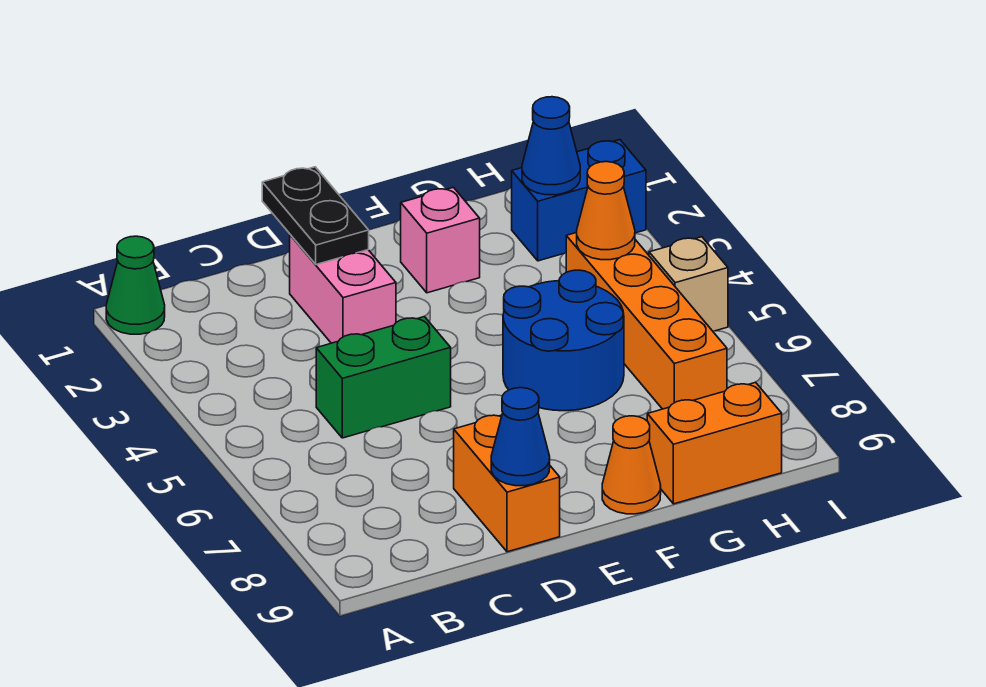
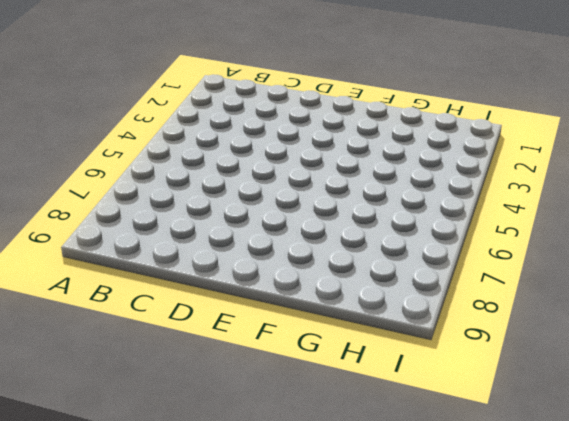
none -> green cone A1 level 1
none -> green brick C5:D5 level 1
none -> pink brick D2:D3 level 1

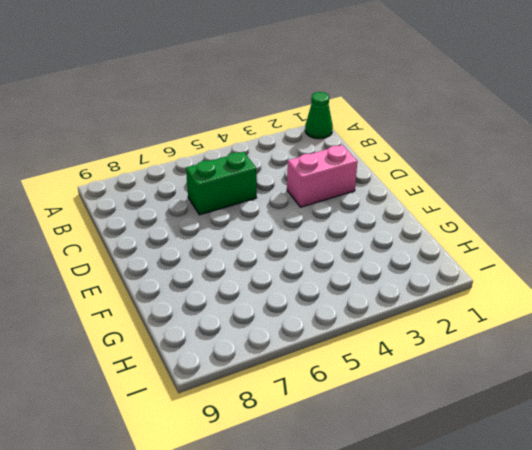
green brick C5:C6 level 1 -> green brick C5:D5 level 1
none -> orange brick D8:D9 level 1
none -> pink brick F2 level 1
none -> blue round brick F5:G6 level 1

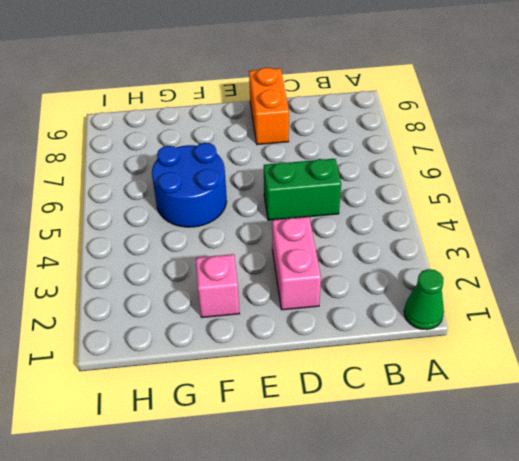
none -> orange cone F9 level 1
none -> orange brick G9:H9 level 1
none -> blue brick H2:I2 level 1

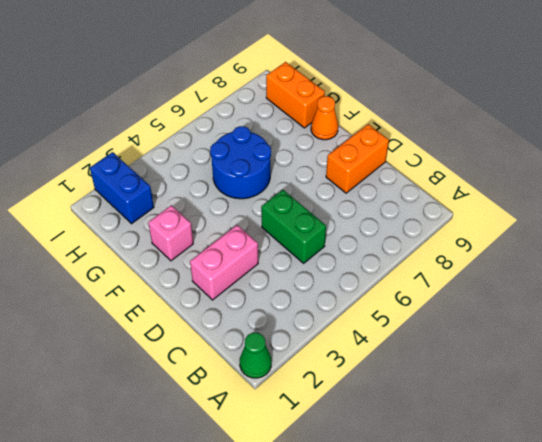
none -> orange brick H4:H7 level 1
none -> tan brick I5 level 1
none -> black plate D1:D2 level 2

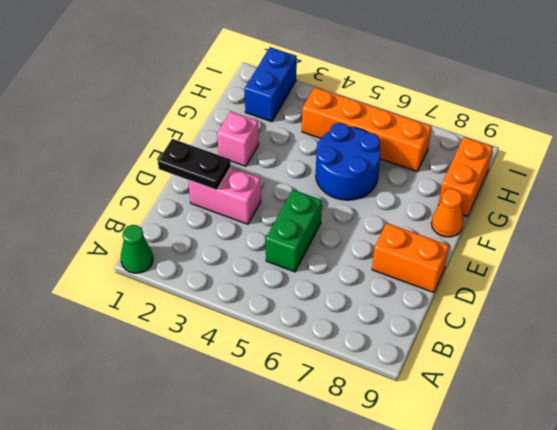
none -> tan brick I5 level 1
none -> blue cone D9 level 2
none -> blue cone H2 level 2

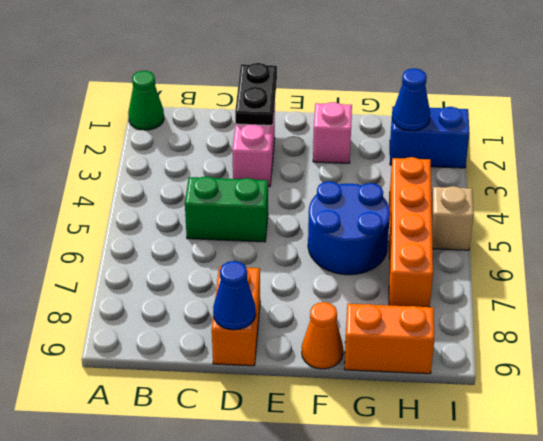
none -> orange cone H4 level 2

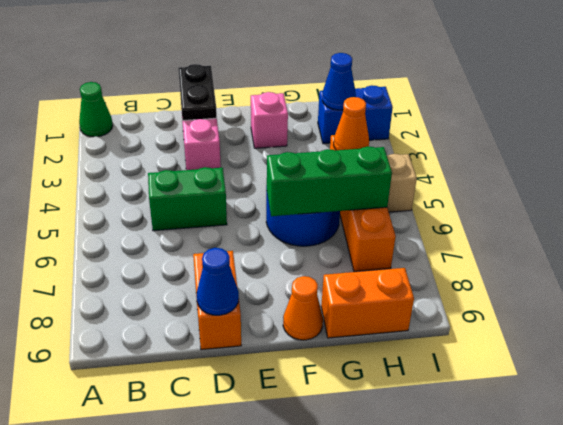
green brick F6:H6 level 2 -> none

